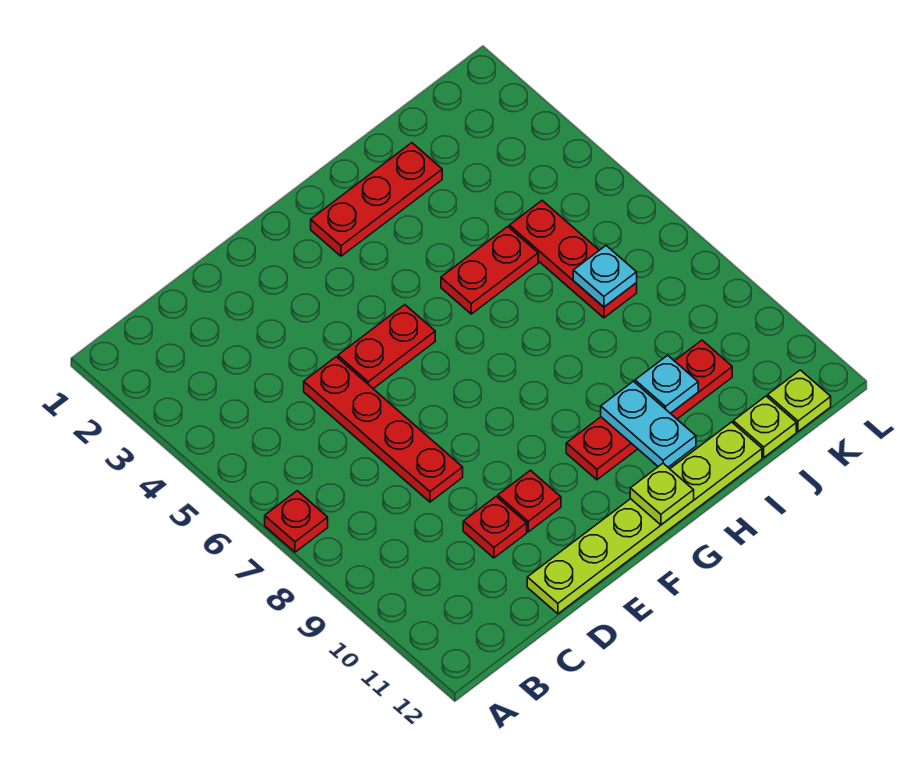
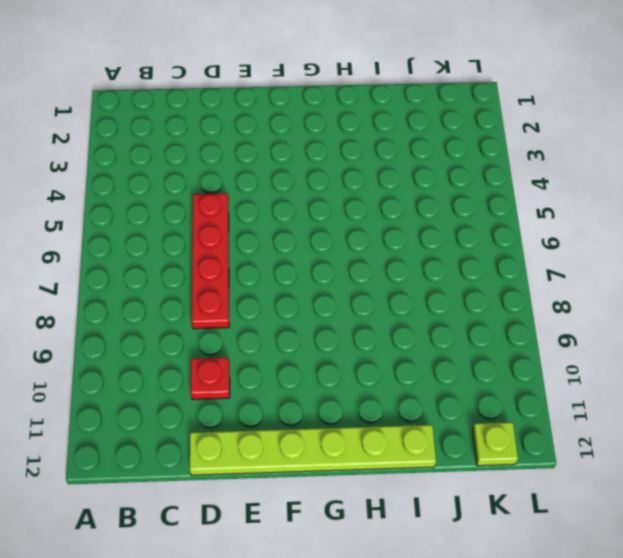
none -> red plate A7 level 1
none -> red plate E5:F5 level 1
none -> red plate E10 level 1

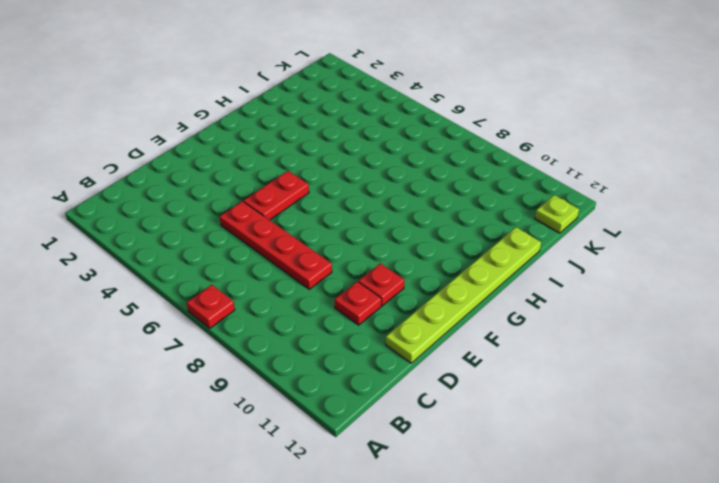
none -> red plate G2:I2 level 1
none -> red plate G10:J10 level 1
none -> red plate H5:I5 level 1

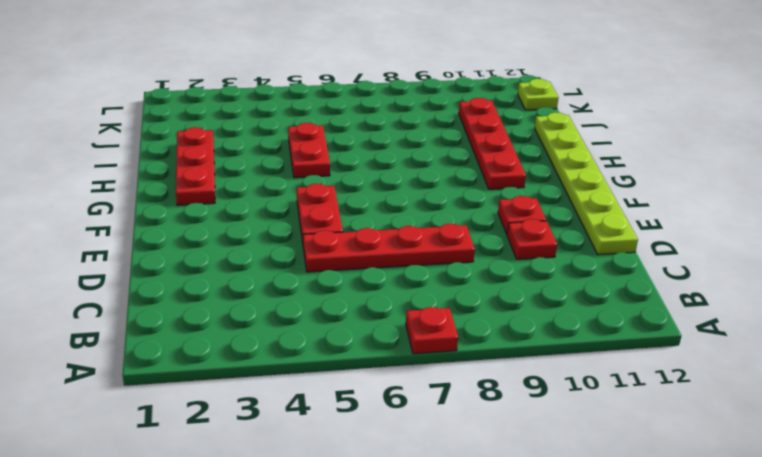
none -> red plate J5:J7 level 1
none -> lime plate J12 level 1
none -> lime plate G12 level 2

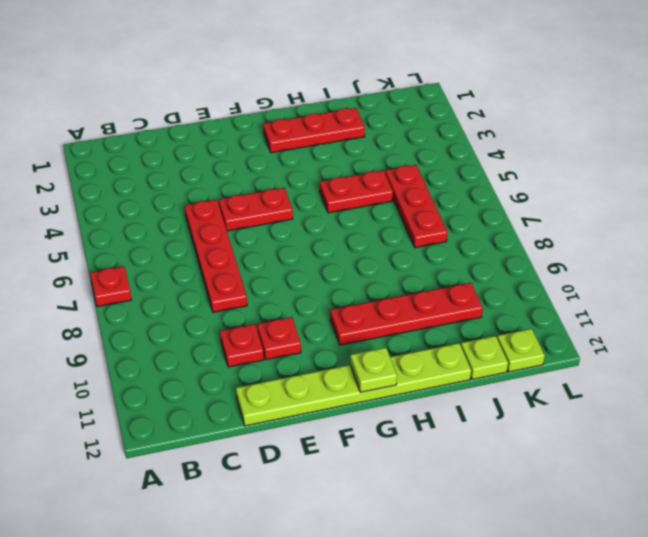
none -> cyan plate H10:H11 level 2
none -> cyan plate I10 level 2
none -> cyan plate J7 level 2

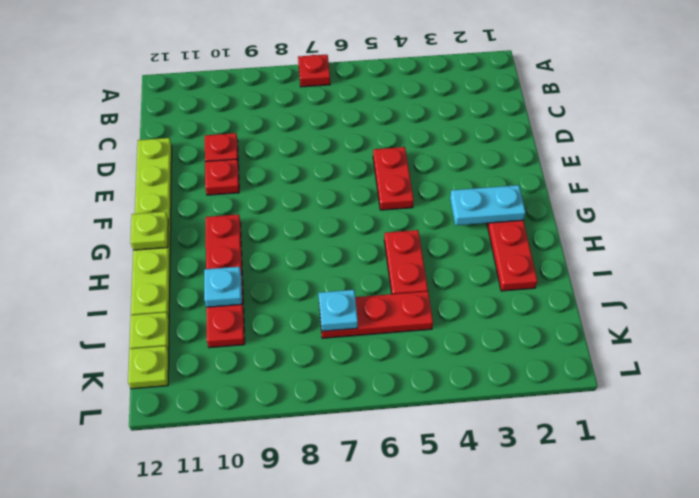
cyan plate G2:G3 level 2 -> cyan plate H10:H11 level 2
none -> red plate D5:D8 level 1

